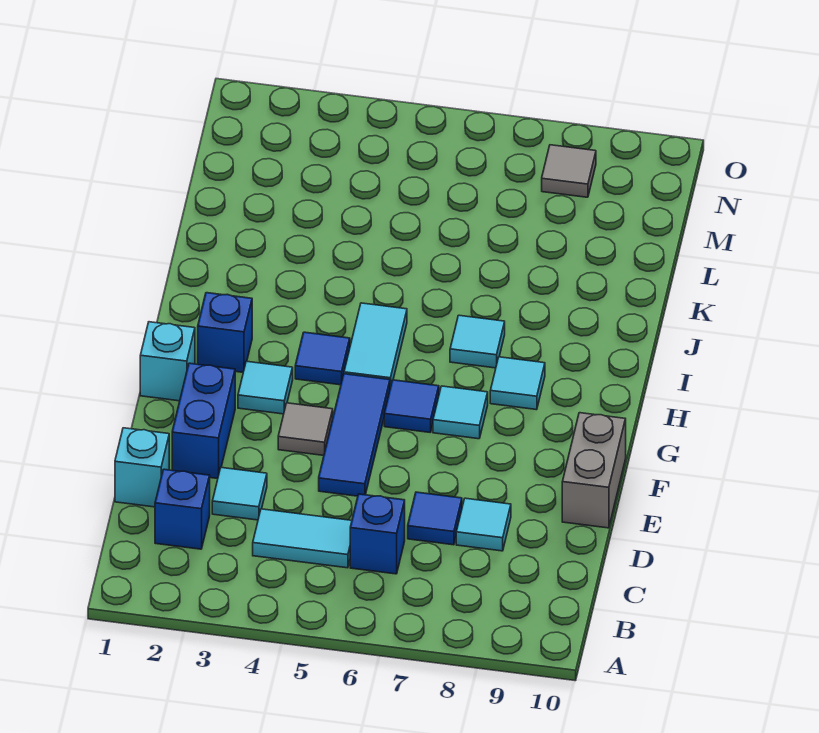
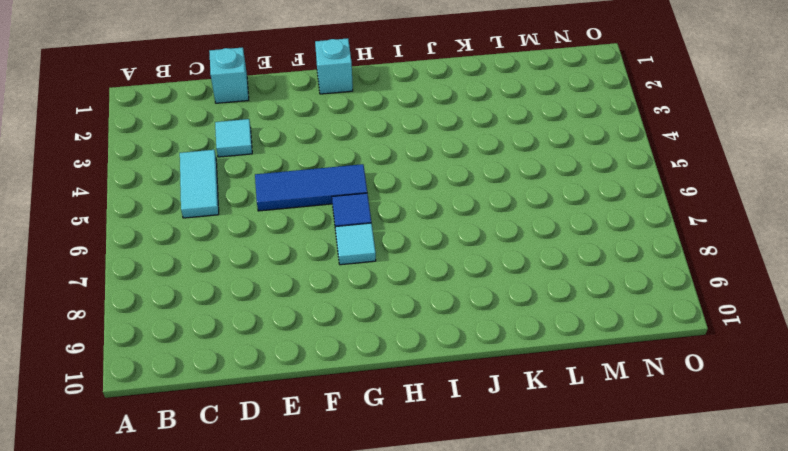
none -> blue brick C2 level 1
none -> blue brick C6 level 1
none -> blue tile D7 level 1

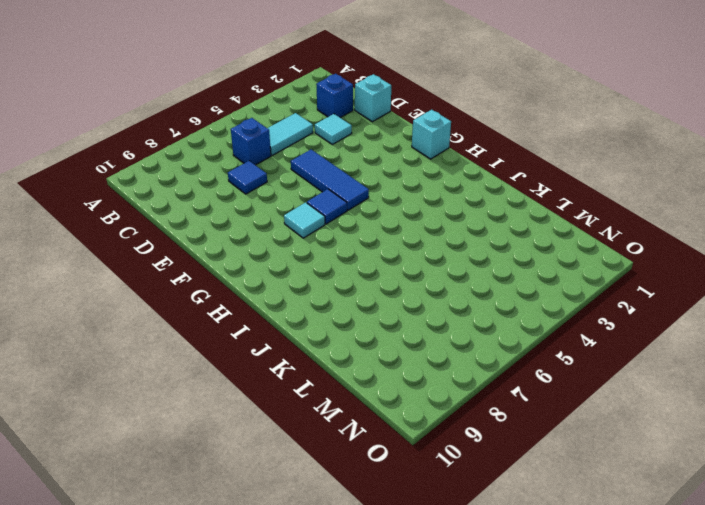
none -> cyan tile D8 level 1
none -> blue brick E2:F2 level 1
none -> grey brick E10:F10 level 1

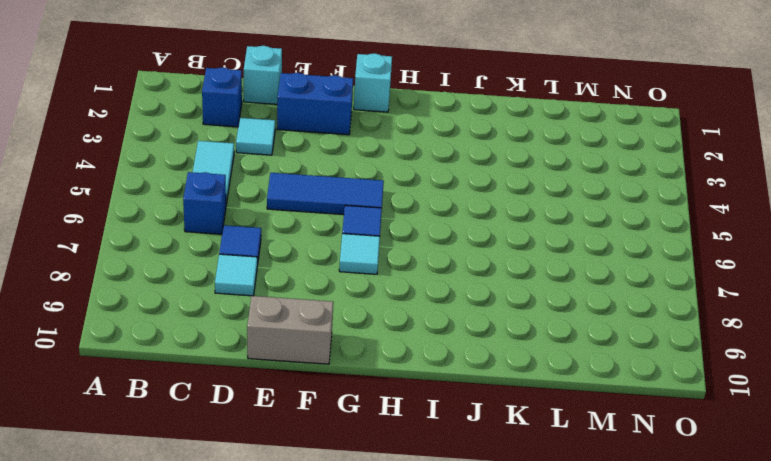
none -> grey tile F4 level 1
none -> cyan tile G3 level 1
none -> blue brick H2 level 1

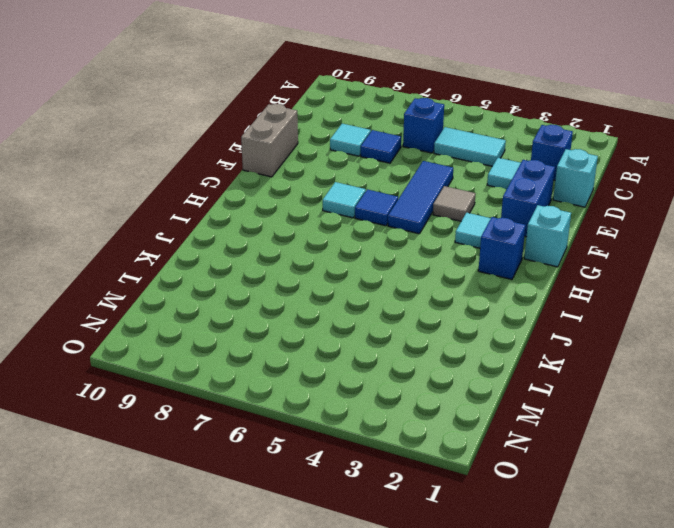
none -> blue tile H4 level 1
none -> cyan tile H5:I5 level 1
none -> cyan tile H8 level 1

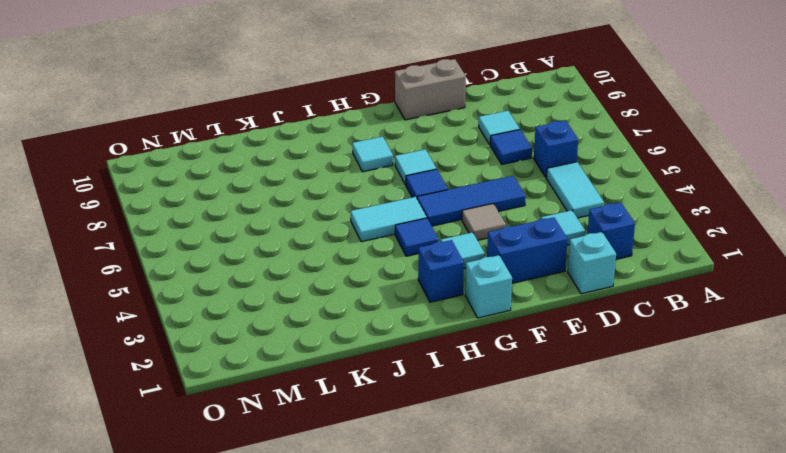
none -> cyan tile I7 level 1
none -> grey tile N8 level 1

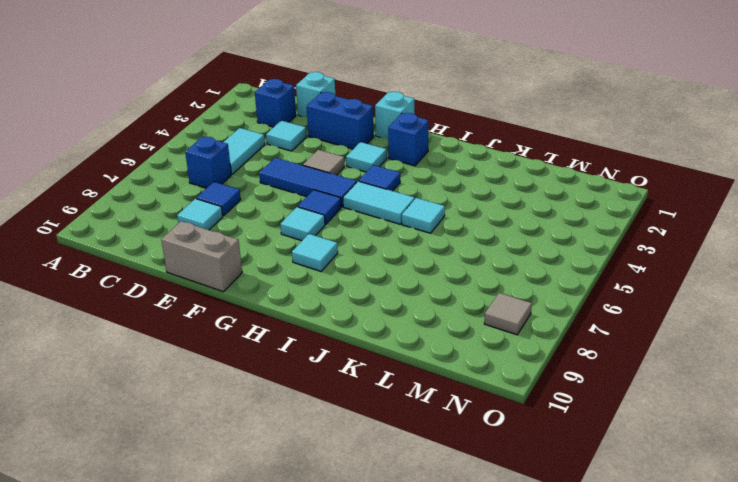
cyan tile J5 level 1 -> cyan tile I7 level 1

